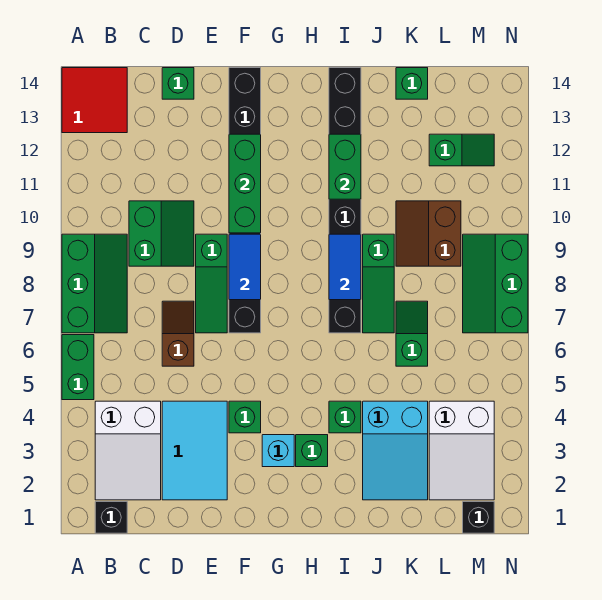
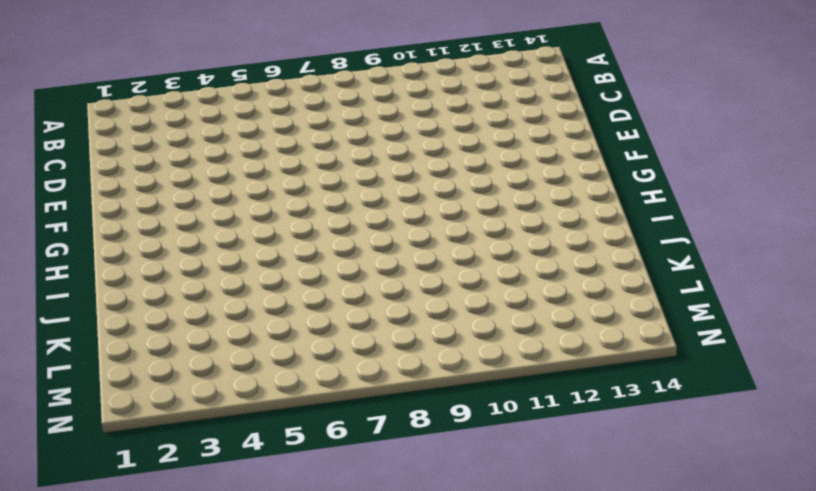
none -> green brick A5:A6 level 1
none -> green slope A7:B9 level 1 top A
none -> red tile A13:B14 level 1

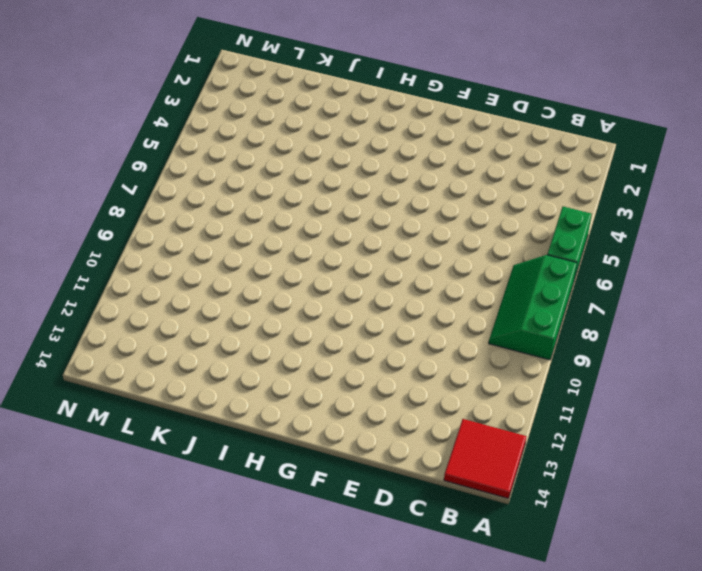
none -> black brick B1 level 1
none -> white slope B2:C4 level 1 top 4
none -> green slope C9:D10 level 1 top C

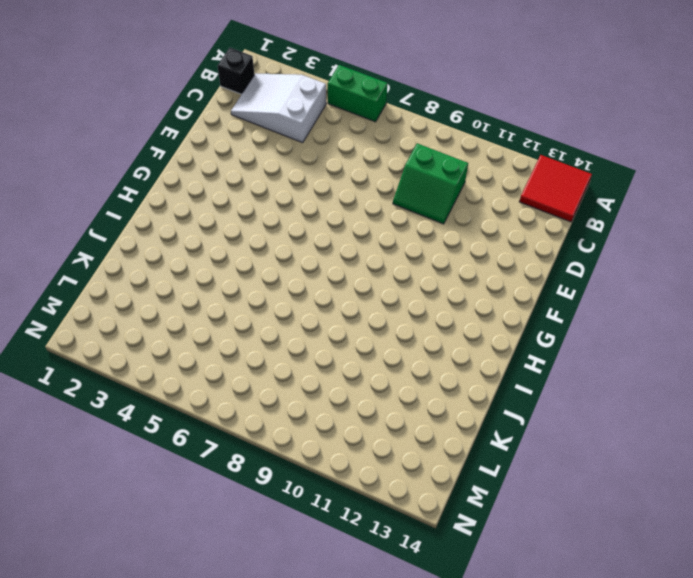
none -> green slope A7:B9 level 1 top A
none -> cyan tile D2:E4 level 1
none -> brown slope D6:D7 level 1 top 6

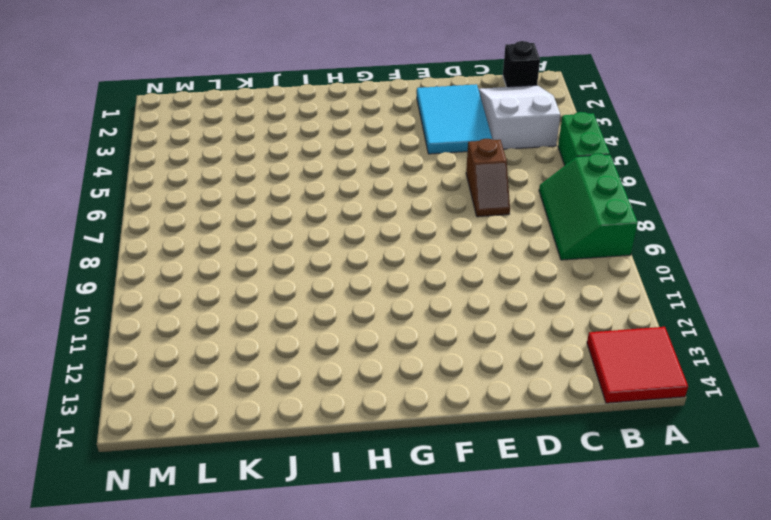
none -> green slope C9:D10 level 1 top C
none -> green brick D14 level 1
none -> green slope E7:E9 level 1 top 9

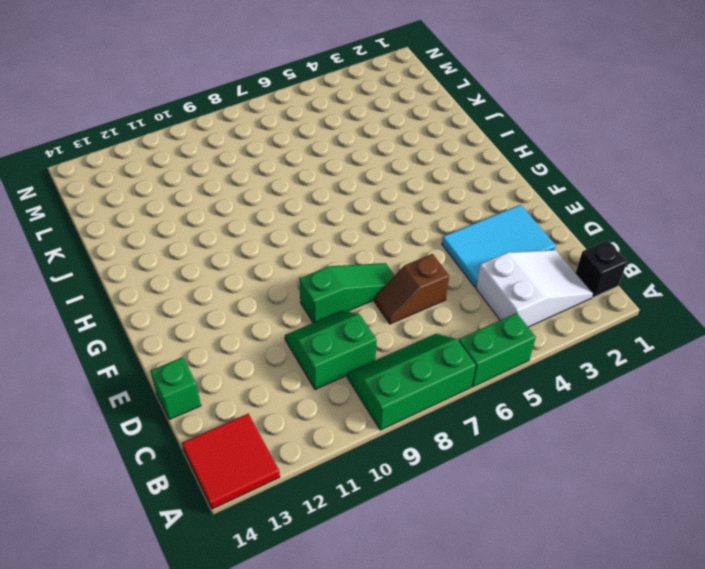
none -> green brick F4 level 1
none -> black brick F7:F14 level 1
none -> cyan brick G3 level 1

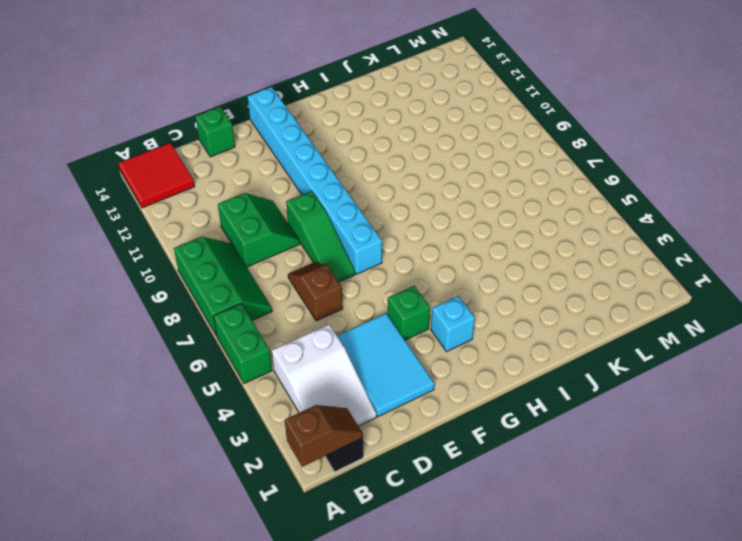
brown slope A1:B1 level 2 top A -> none
cyan brick F7:F14 level 1 -> black brick F7:F14 level 1
none -> green brick H3 level 1
none -> green brick I4 level 1
none -> black brick I7:I14 level 1

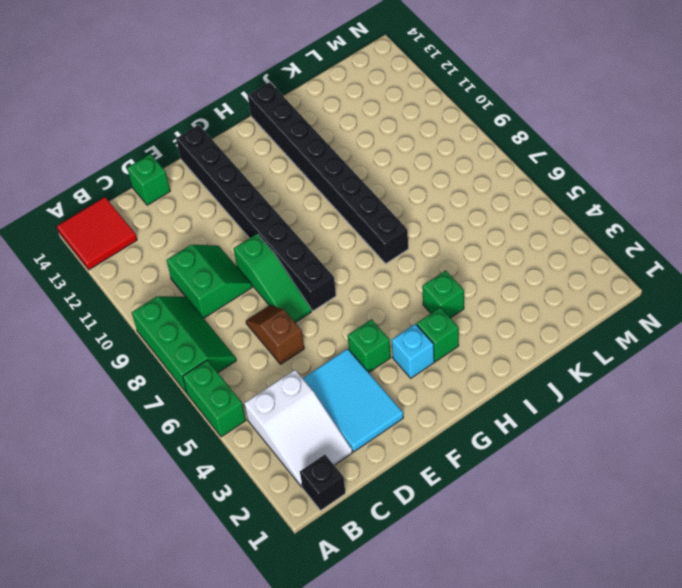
none -> cyan slope J2:K4 level 1 top 4
none -> green slope J7:J9 level 1 top 9
none -> green slope K6:K7 level 1 top 6

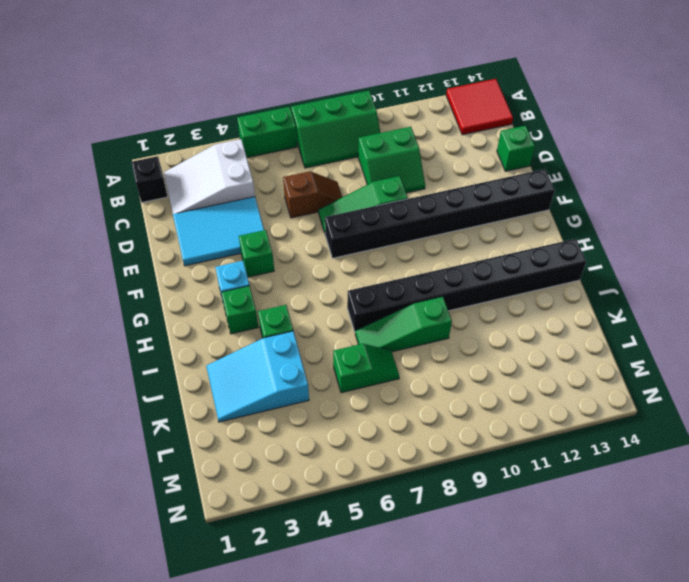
none -> brown slope K9:L10 level 1 top L
none -> green brick K14 level 1
none -> white slope L2:M4 level 1 top 4

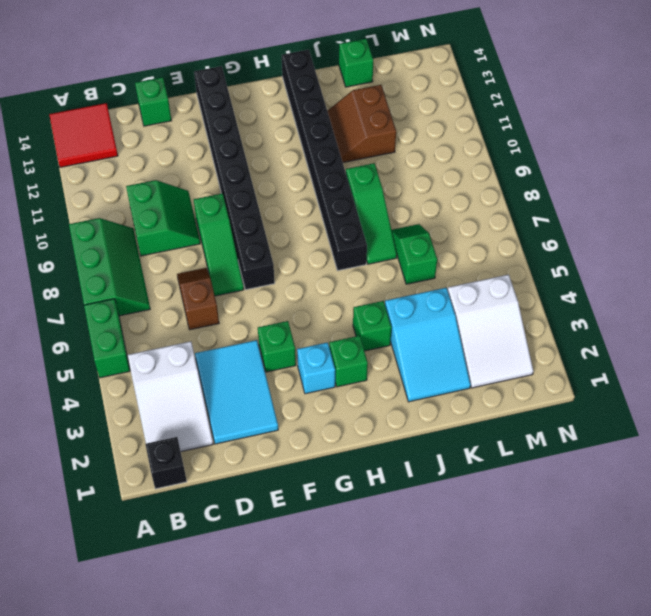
brown slope J11:K12 level 1 top K -> brown slope K9:L10 level 1 top L
none -> green slope L12:M12 level 1 top L
none -> black brick M1 level 1
none -> green slope M7:N9 level 1 top N

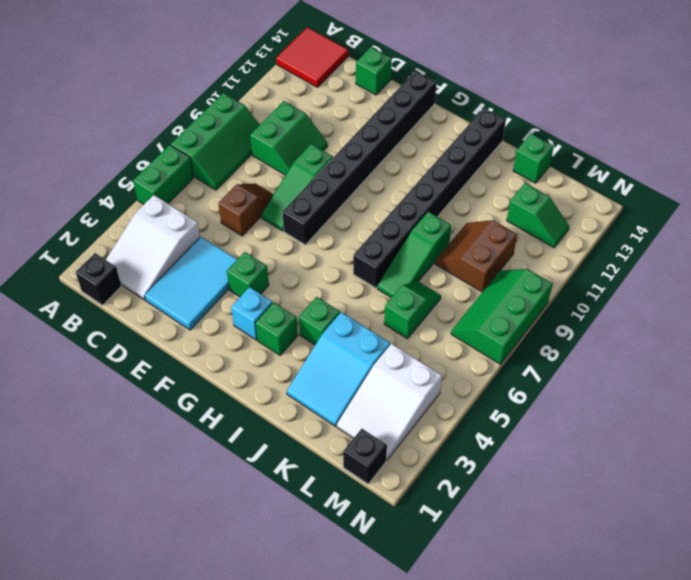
none -> blue tile F8:F9 level 2
none -> green brick F10:F12 level 2
none -> blue tile I8:I9 level 2

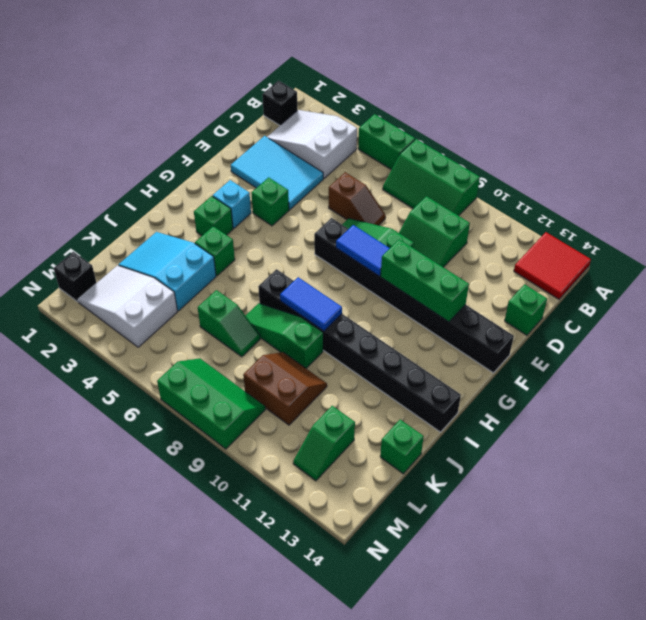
none -> green brick I11:I12 level 2

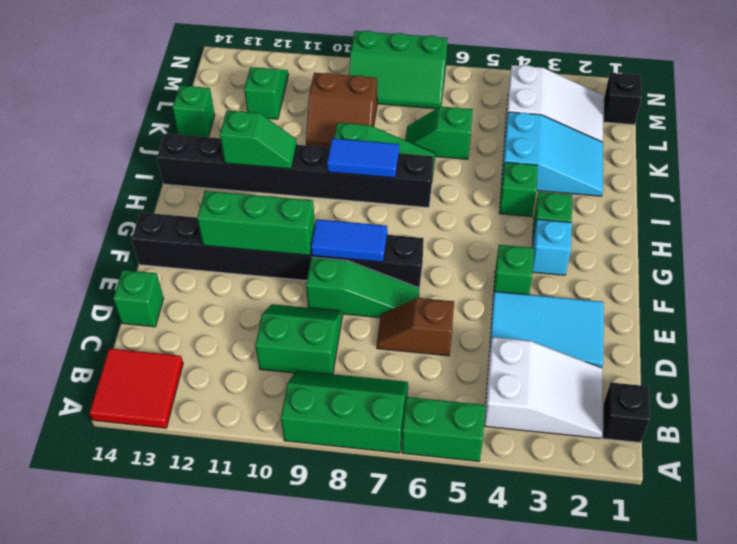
green slope I11:I12 level 2 top 12 -> green brick I11:I12 level 2

